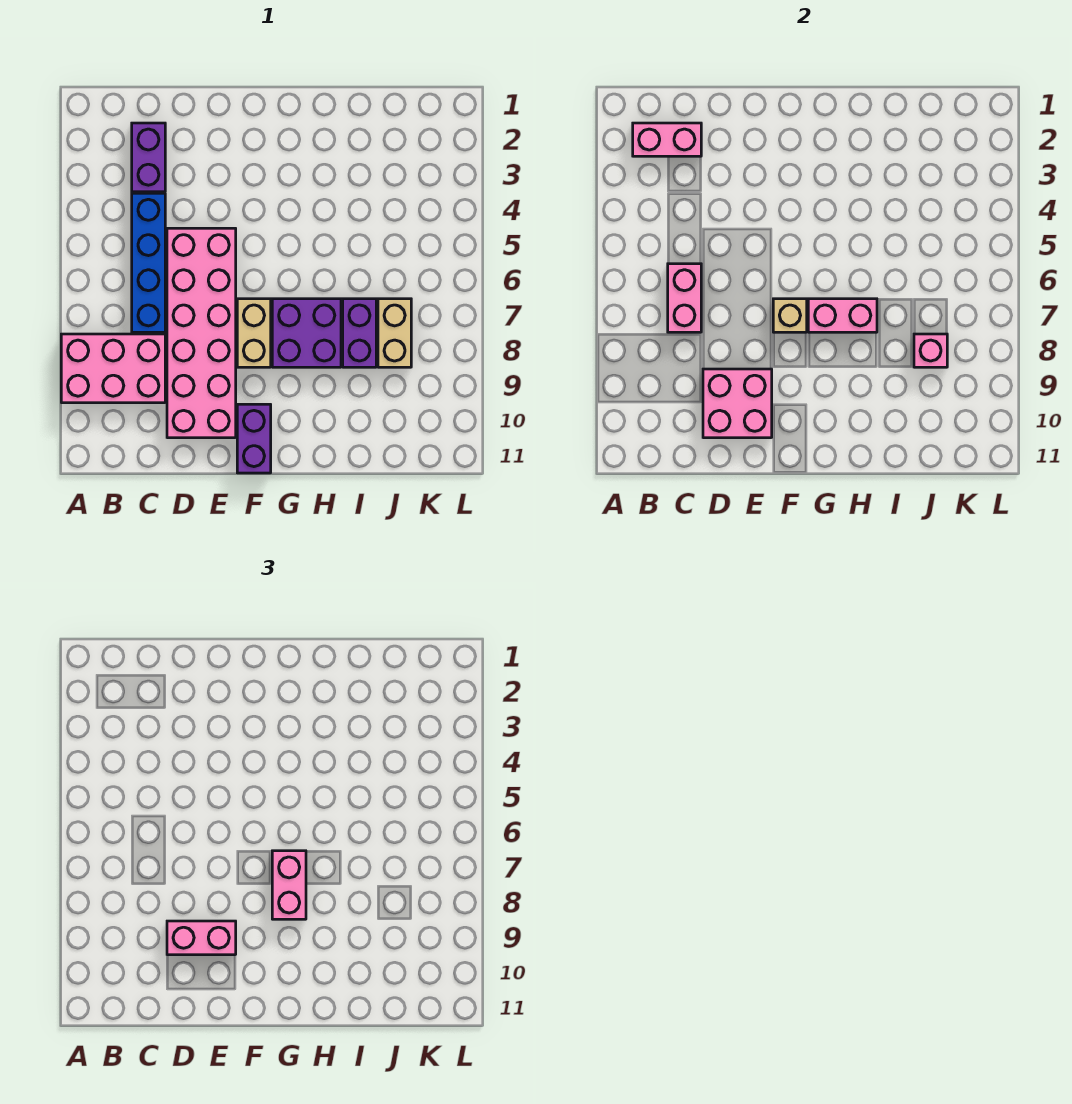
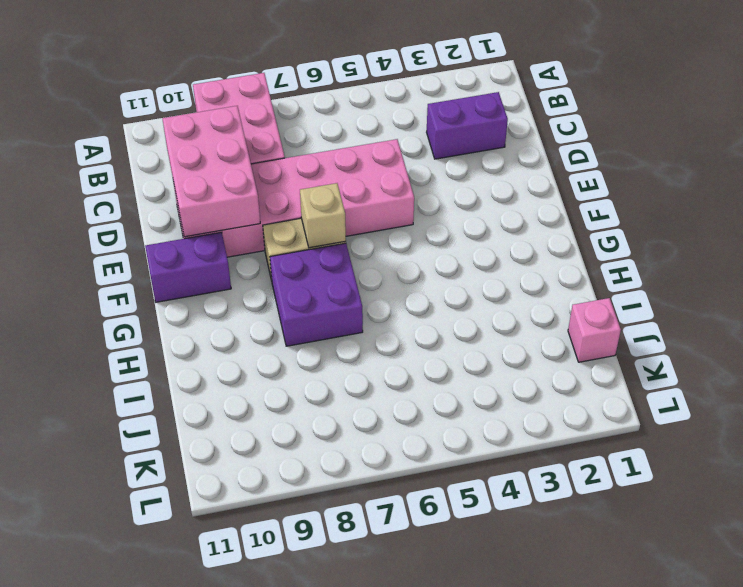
pink brick C9:E10 level 2 -> pink brick D9:E10 level 2
pink brick J1 level 1 -> pink brick J8 level 2
none -> blue brick C4:C7 level 1
none -> purple brick I7:I8 level 1
none -> tan brick J7:J8 level 1

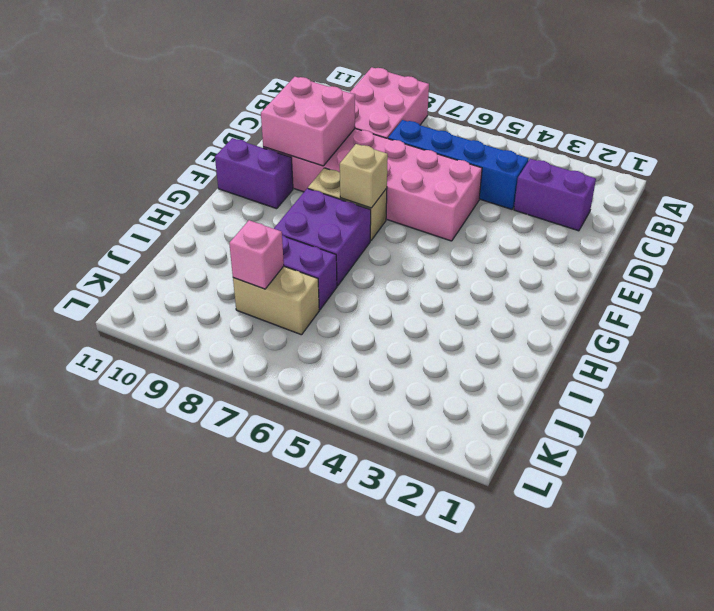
none -> pink brick B2:C2 level 2
none -> pink brick C6:C7 level 2
none -> pink brick G7:H7 level 2

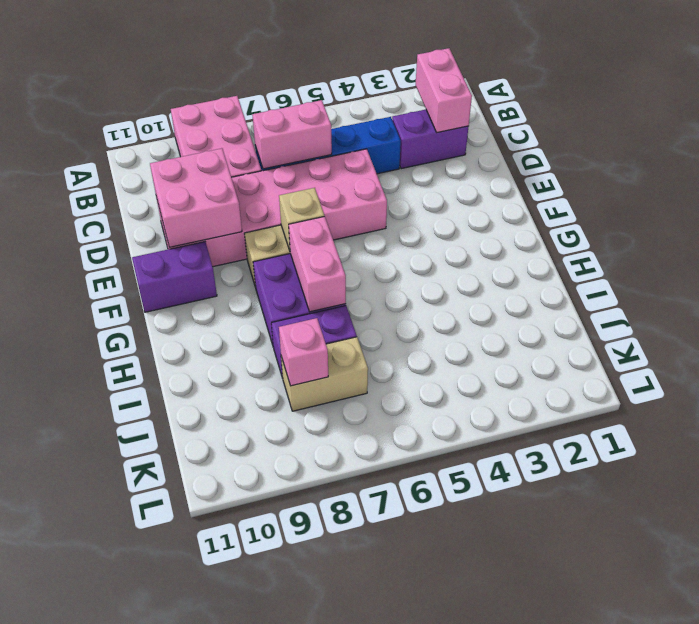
none -> pink brick D9:E9 level 3
none -> pink brick G7:G8 level 3

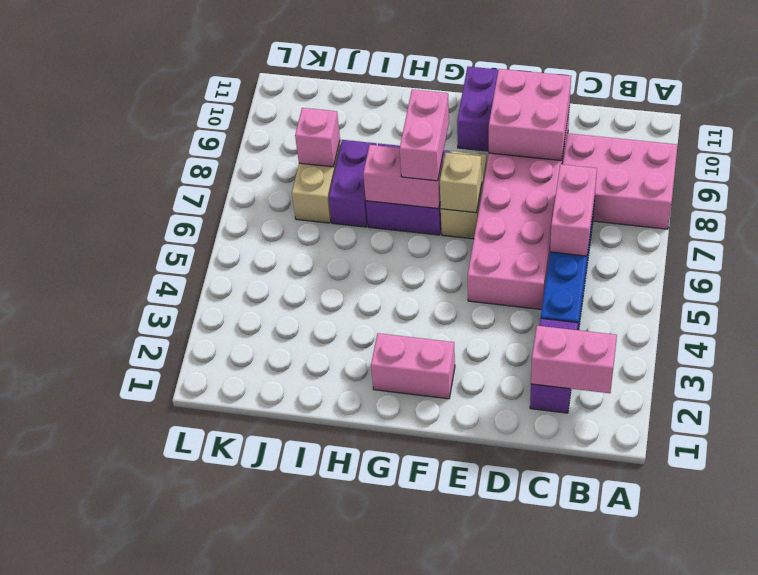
pink brick F2:G2 level 1 -> pink brick D9:E9 level 3

